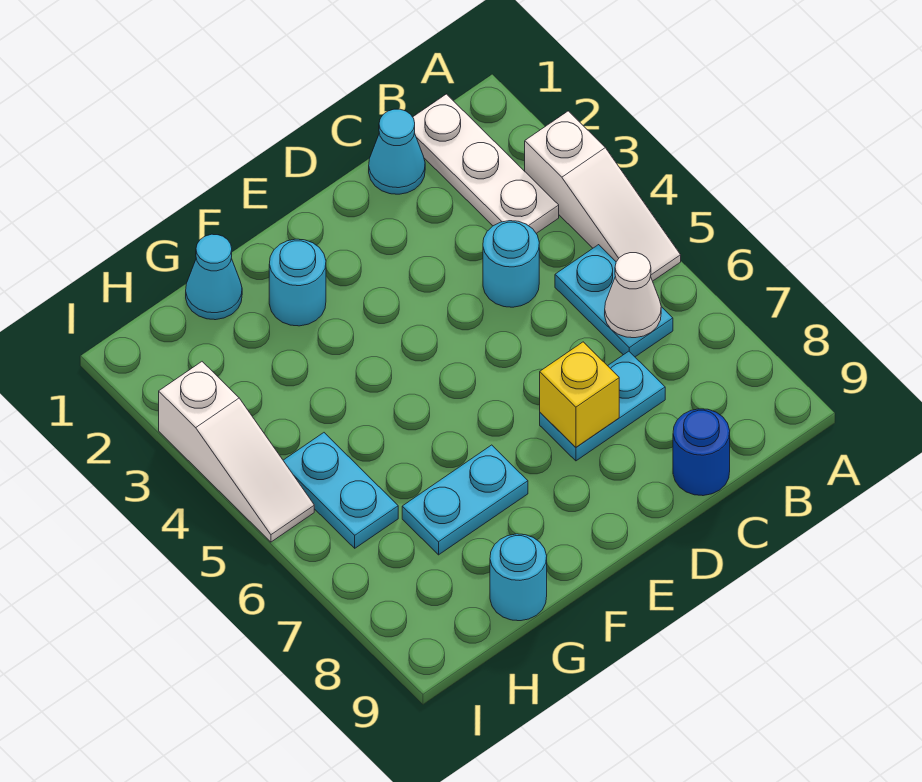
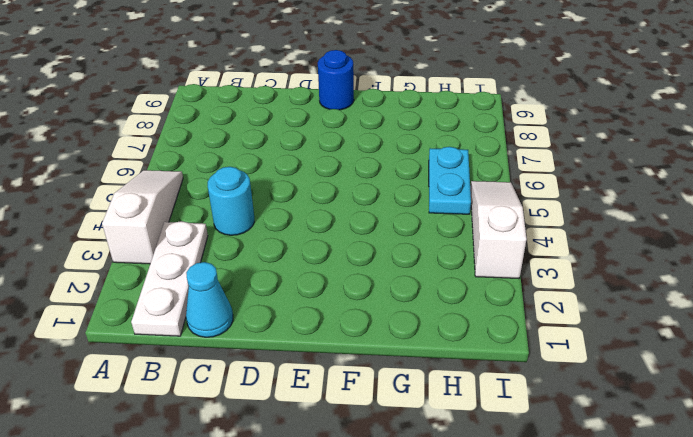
blue round brick E9 level 1 -> blue round brick C9 level 1
none -> cyan plate B5:B6 level 1
none -> cyan plate C7:D7 level 1
none -> cyan round brick F2 level 1

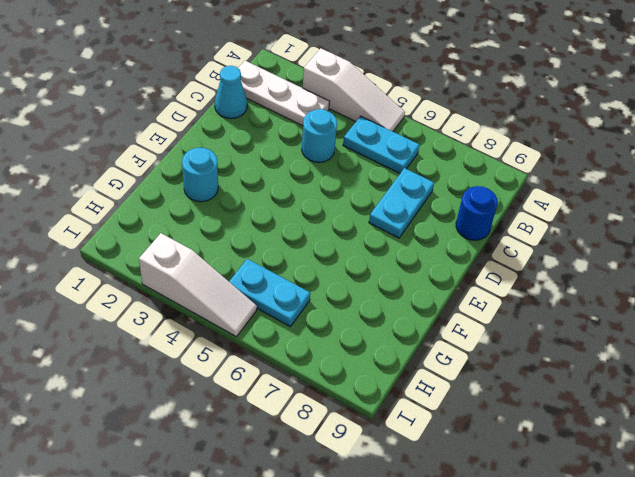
none -> cyan plate F7:G7 level 1
none -> cyan cone G1 level 1
none -> cyan round brick G9 level 1

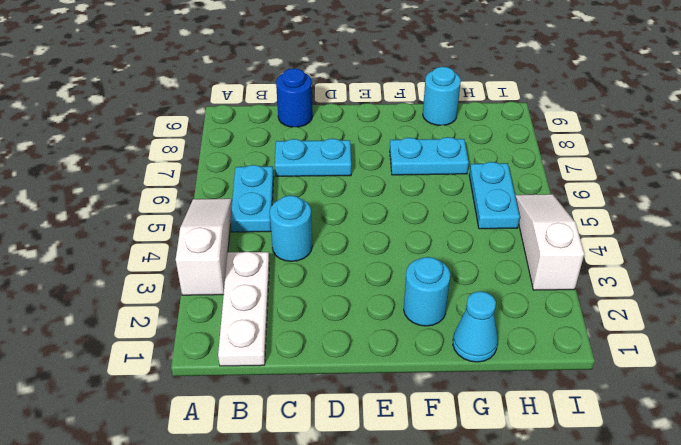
none -> cyan cone C1 level 1
none -> white cone B6 level 2
none -> yellow brick D7 level 2

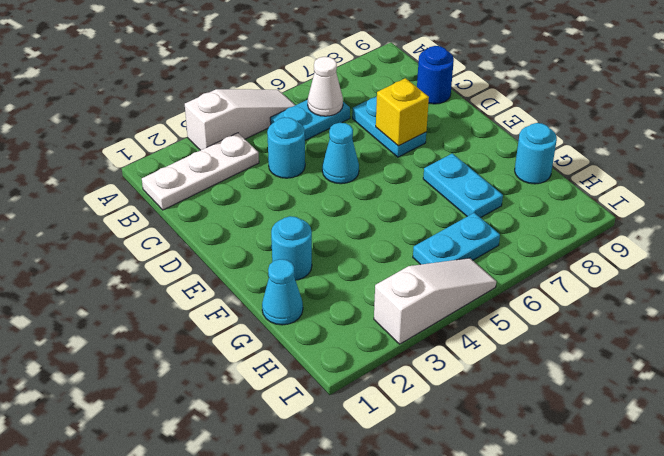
cyan cone D5 level 1 -> cyan cone C1 level 1

